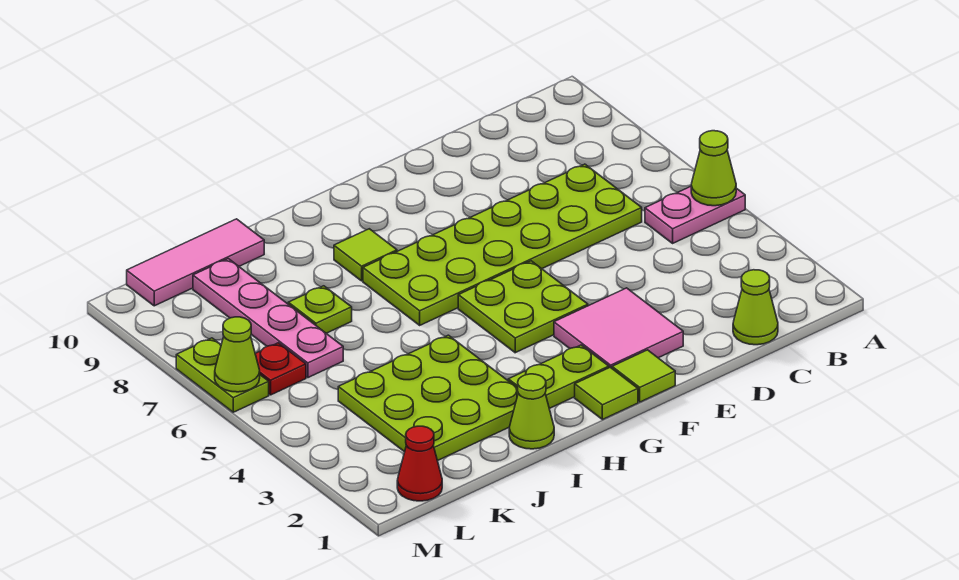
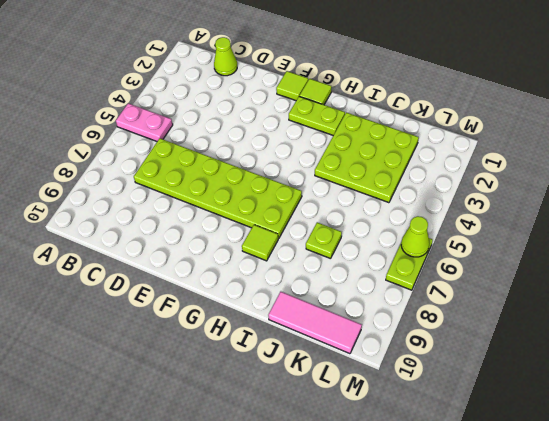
none -> pink tile E2:F3 level 1
none -> lime plate F4:G5 level 1
none -> lime cone I1 level 1

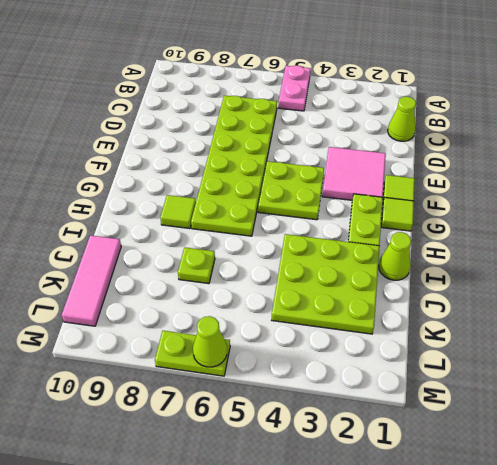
none -> pink plate K6:K9 level 1
none -> red cone L1 level 1
none -> red plate L6 level 1

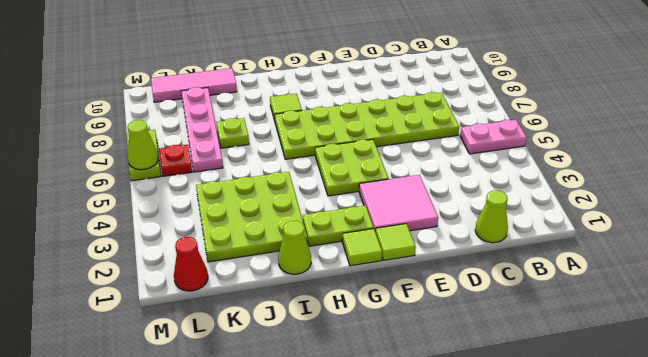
none -> lime cone A5 level 2

